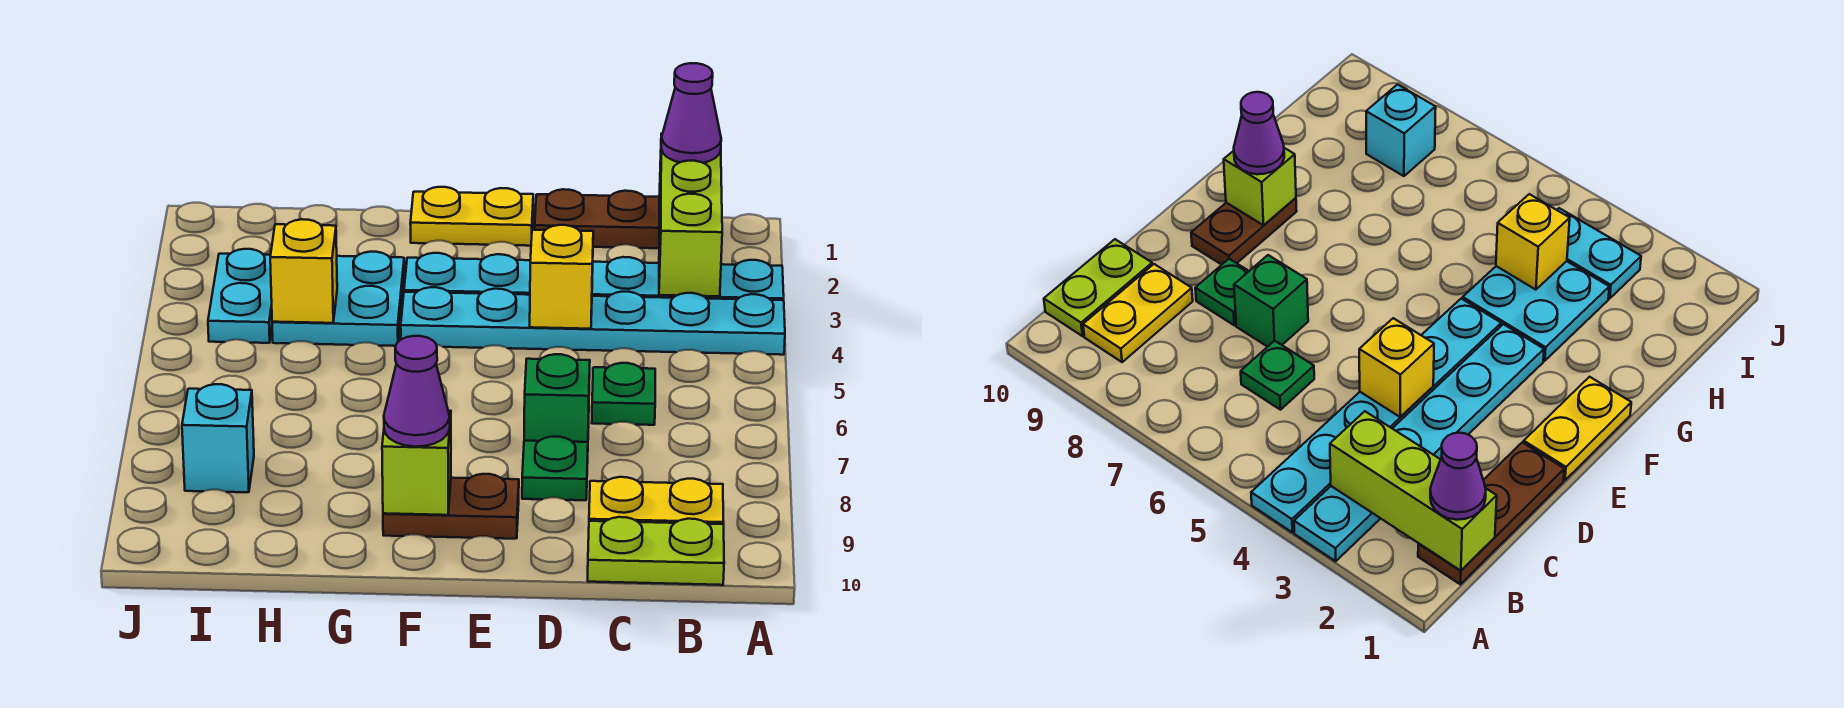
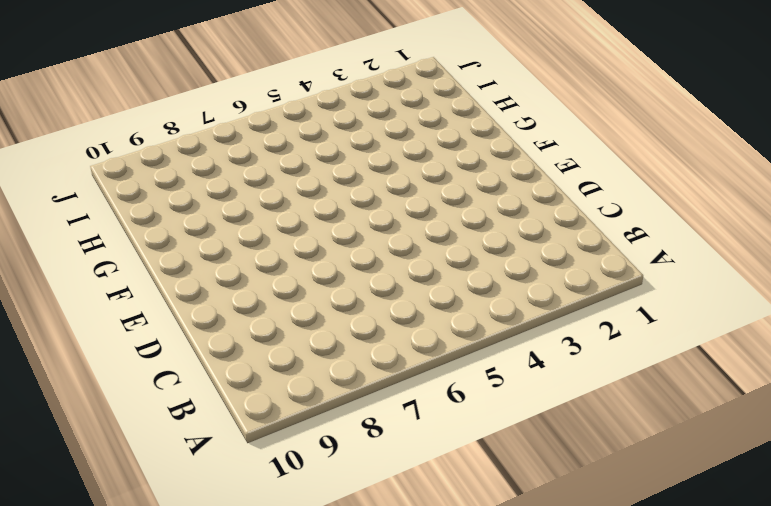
none -> cyan plate A3:F3 level 1
none -> cyan plate A4:F4 level 1
none -> brown plate B1:D1 level 1

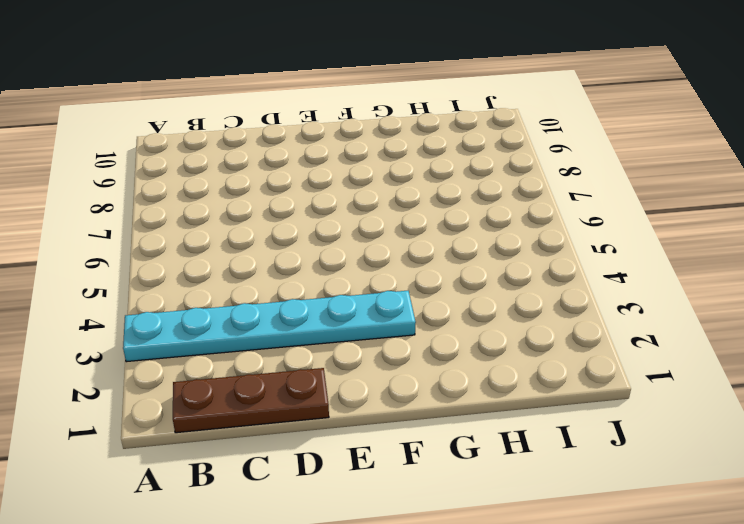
none -> cyan plate A4:F4 level 1
none -> yellow plate B9:C9 level 1
none -> lime plate B10:C10 level 1

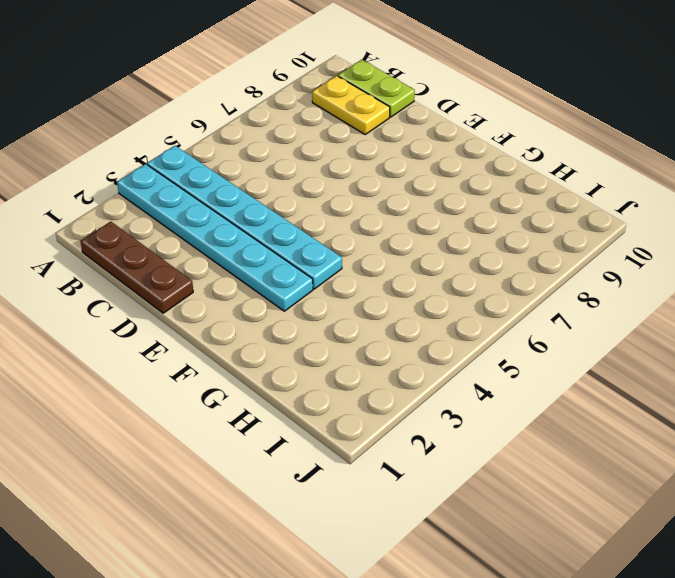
none -> green plate C6 level 1
none -> green brick D7 level 1
none -> green plate D8 level 1

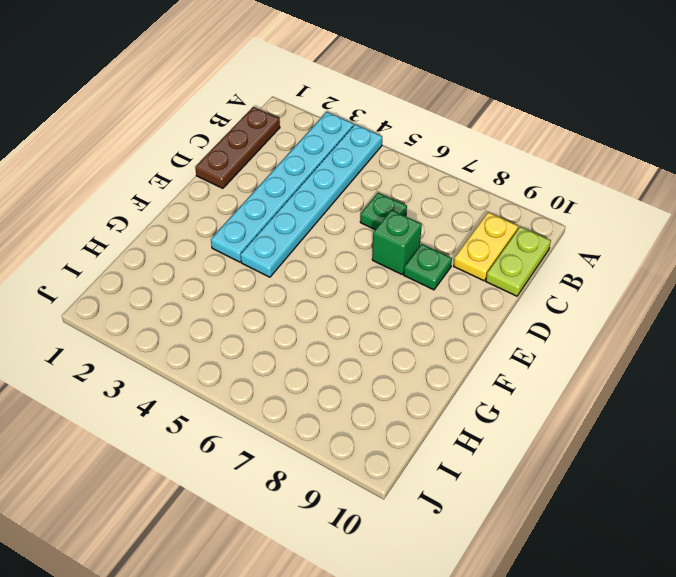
none -> yellow plate E1:F1 level 1
none -> brown plate E9:F9 level 1
none -> cyan plate G3:H4 level 1

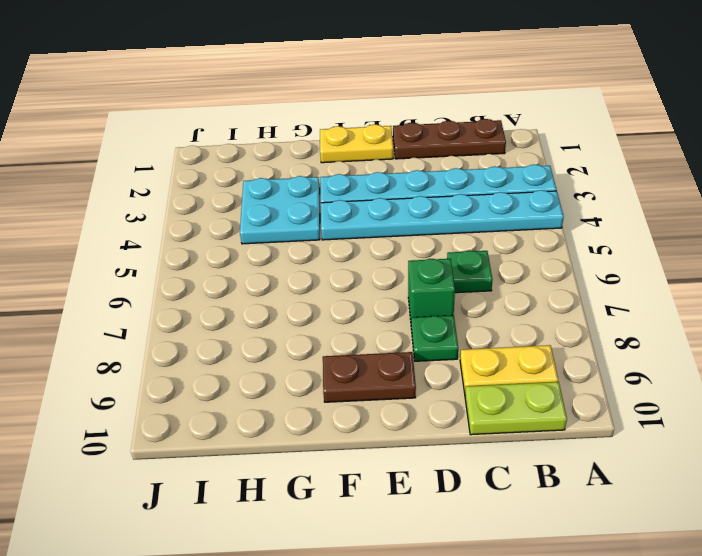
none -> cyan plate I3:I4 level 1
none -> cyan brick I8 level 1
none -> lime brick B1:B3 level 2

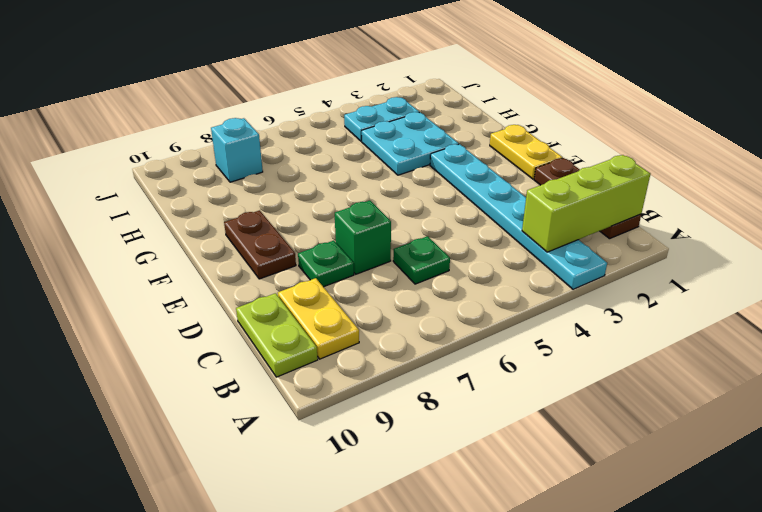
none -> cyan plate A4:F4 level 1
none -> yellow brick D4 level 2
none -> lime brick F9 level 2

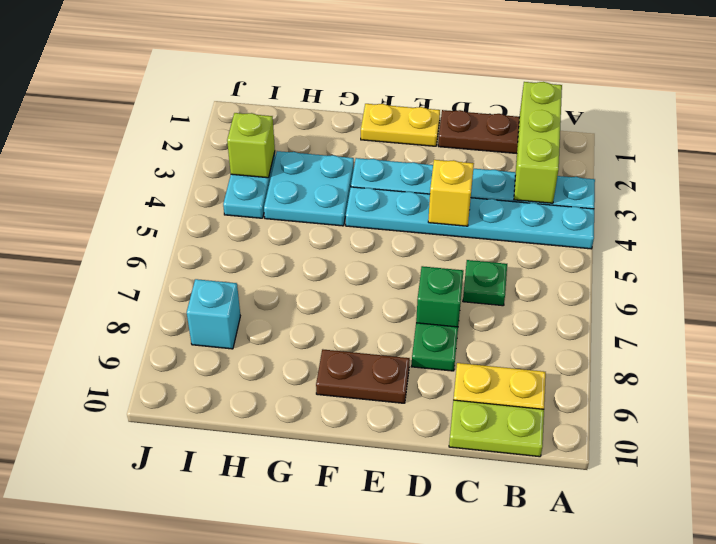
lime brick I3 level 2 -> lime brick F9 level 2
none -> yellow brick H4 level 2
none -> purple cone B1 level 3
none -> purple cone F9 level 3

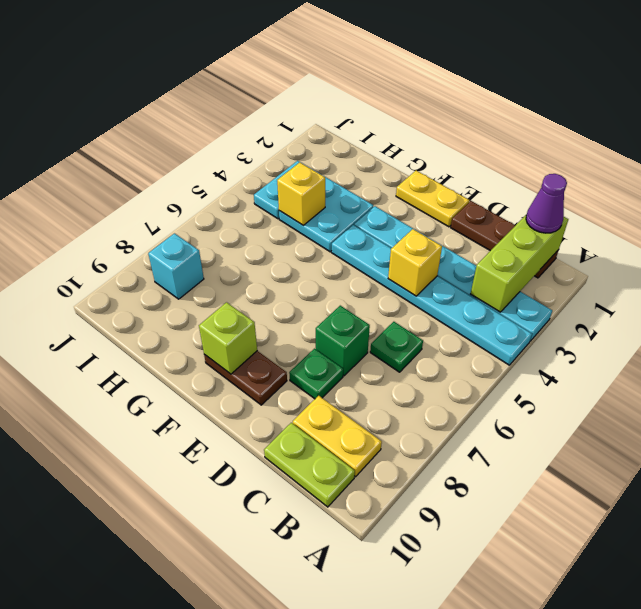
none -> purple cone F9 level 3

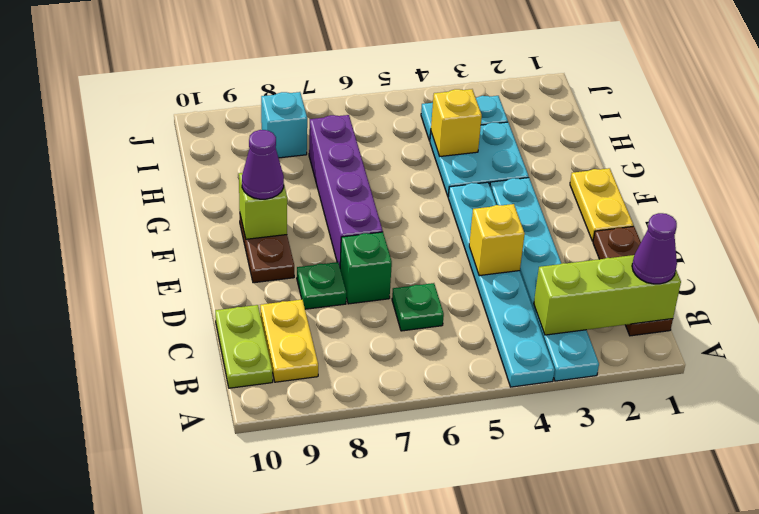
purple brick E7:H7 level 1 -> none

